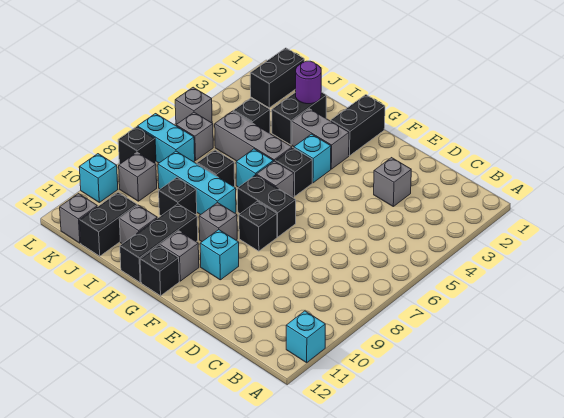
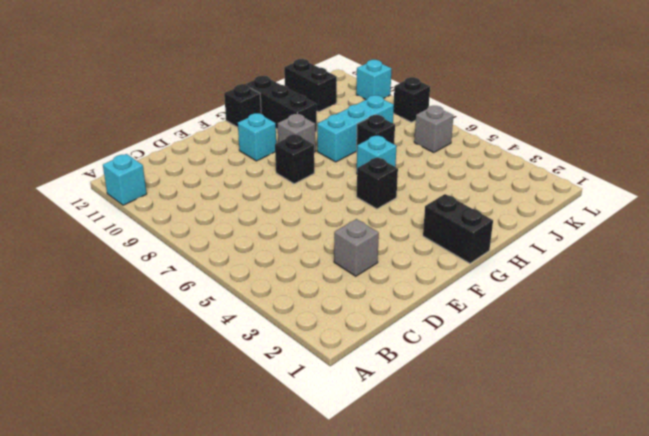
none -> black brick F7:G7 level 1
none -> grey brick G3:H3 level 1
none -> cyan brick G4 level 1
none -> grey brick G6 level 1

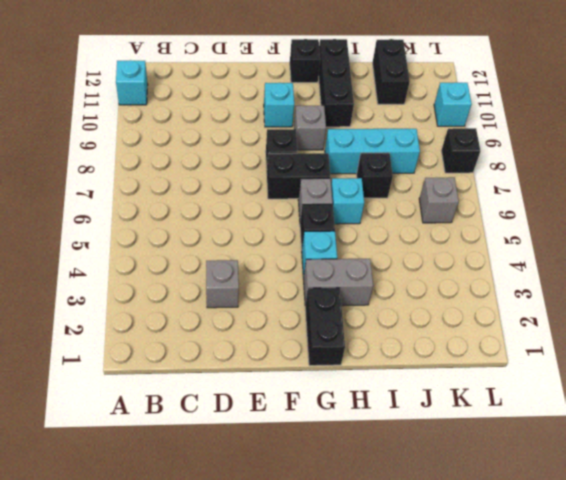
none -> grey brick G11 level 1
none -> grey brick H5:J5 level 1
none -> black brick I2:I3 level 1
none -> black brick I9 level 1

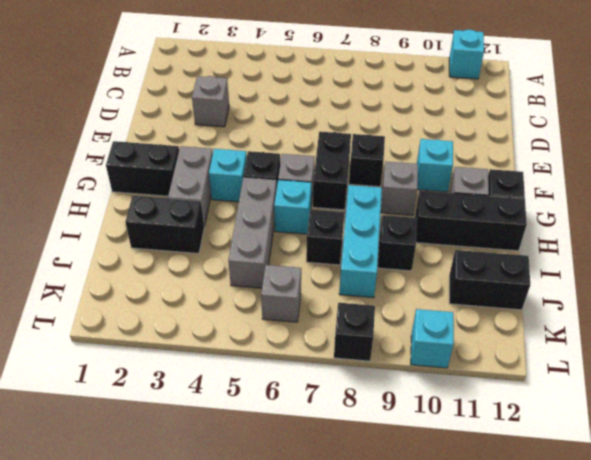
none -> grey brick I11 level 1
none -> black brick J4 level 1
none -> black brick K1:K2 level 1
none -> cyan brick K7:L7 level 1

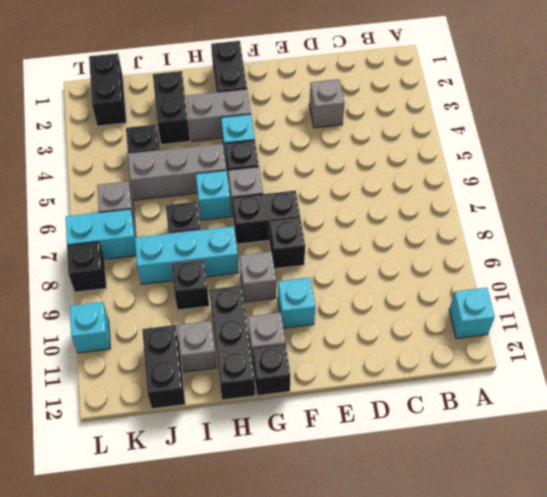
none -> grey brick K9 level 1
none -> grey brick K12 level 1
none -> grey brick L5 level 1
none -> purple round brick I2 level 2

